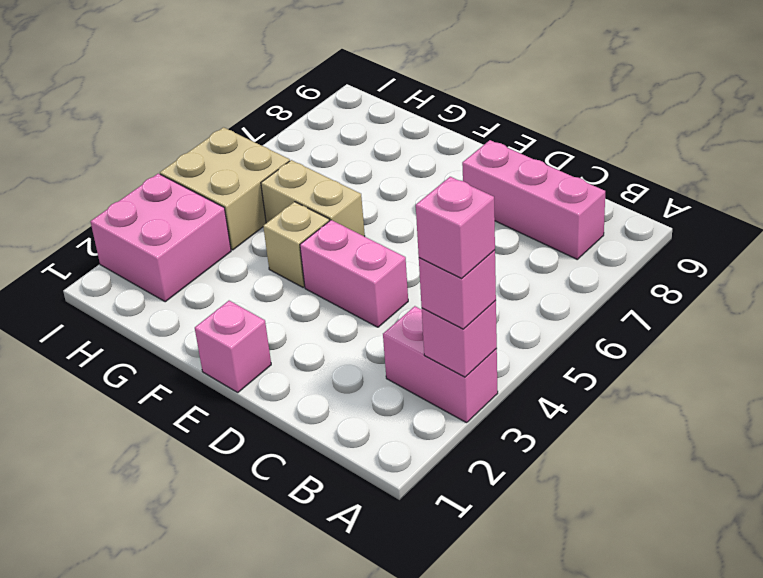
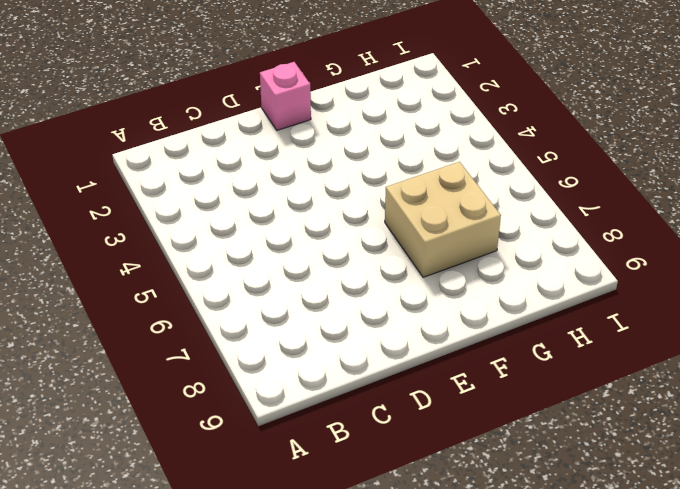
tan brick F6:G7 level 1 -> tan brick H4:I5 level 1
none -> pink brick A3:B3 level 1
none -> pink brick B8:D8 level 1

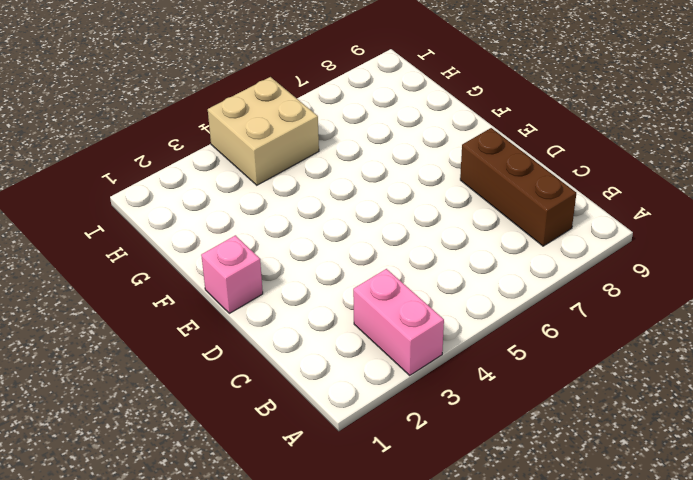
brown brick B8:D8 level 1 -> pink brick B8:D8 level 1
none -> pink brick D4:E4 level 1
none -> tan brick F4 level 1

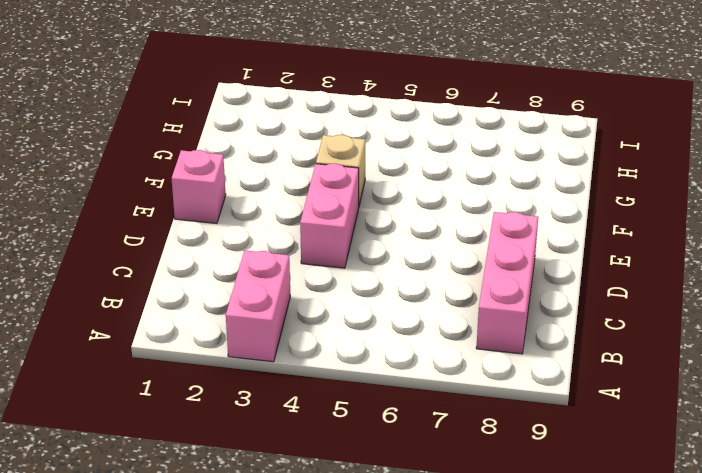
none -> tan brick F5:G5 level 1
none -> pink brick H2:I3 level 1

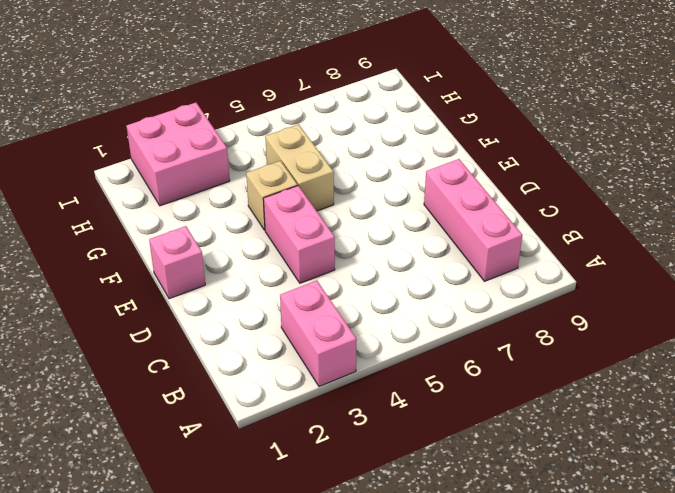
none -> tan brick H4:I5 level 1
none -> pink brick A3 level 2

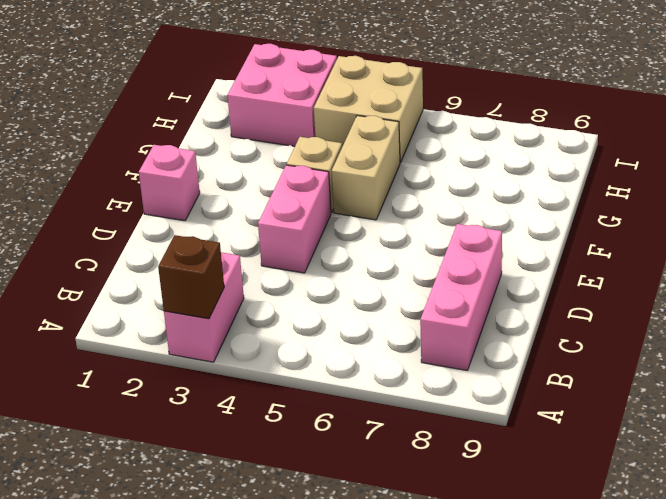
brown brick A3 level 2 -> pink brick A3 level 2
none -> pink brick A3 level 3
none -> pink brick A3 level 4

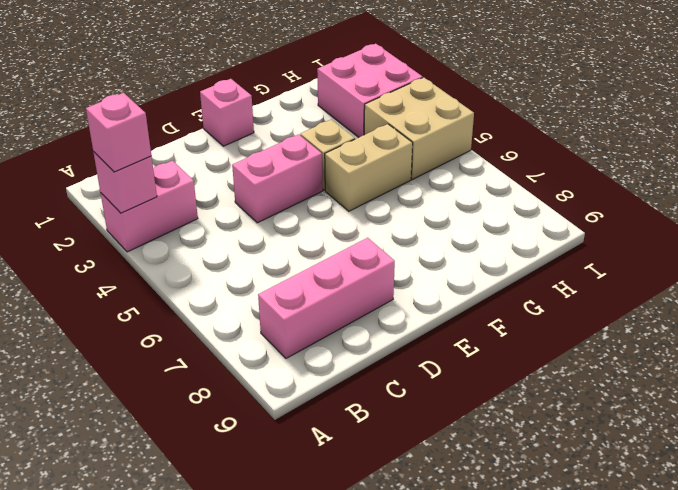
none -> pink brick A3 level 4

